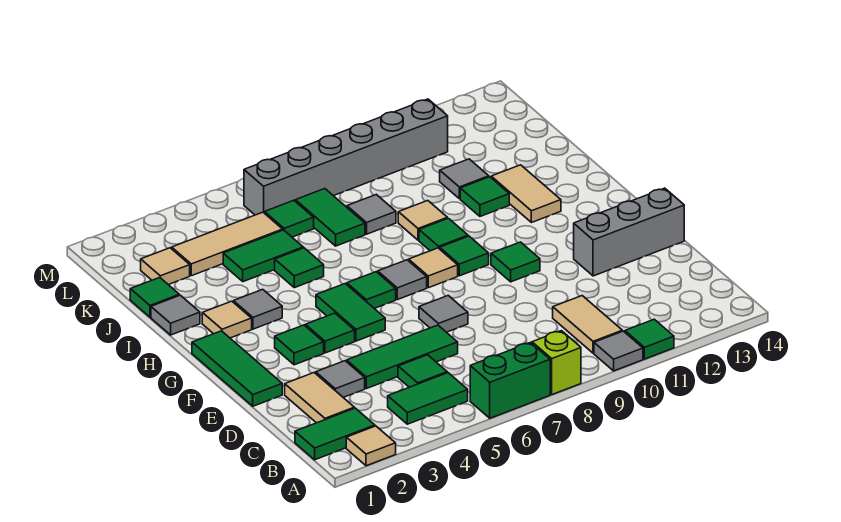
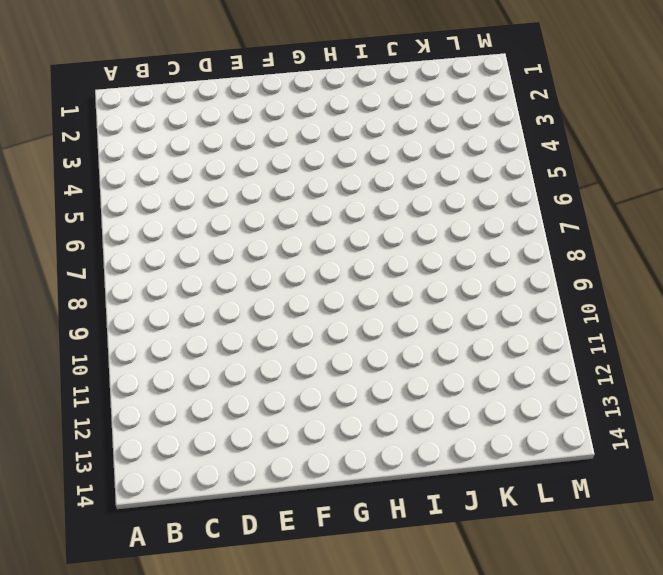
none -> tan tile A2 level 1
none -> green brick A6:A7 level 1
none -> lime brick A8 level 1
none -> grey tile A10 level 1

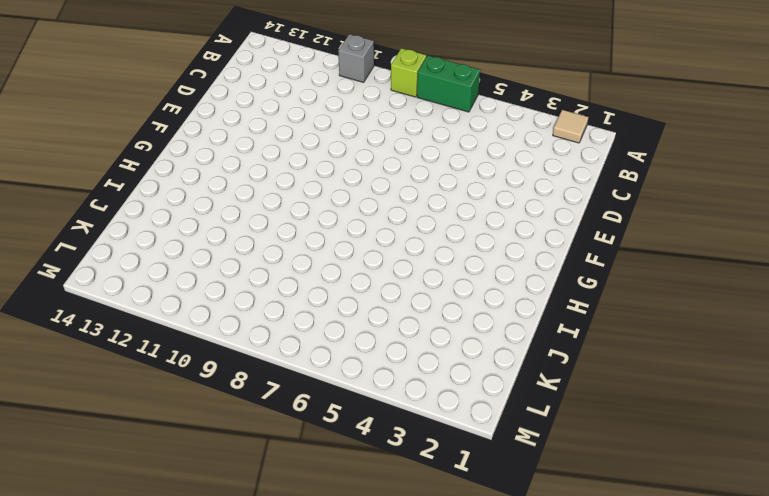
grey brick A10 level 1 -> grey tile A10 level 1
none -> green tile A11 level 1
none -> green tile B1:B2 level 1
none -> green tile B4:B5 level 1
none -> tan tile B10:C10 level 1

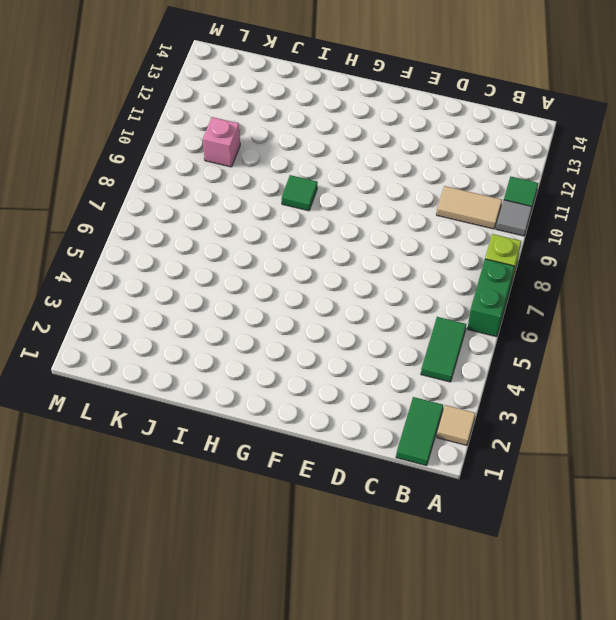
pink brick K10 level 1 -> none
none -> tan tile C2:D2 level 1
none -> green tile C5 level 1
none -> grey tile D3 level 1
none -> green tile D4:D6 level 1

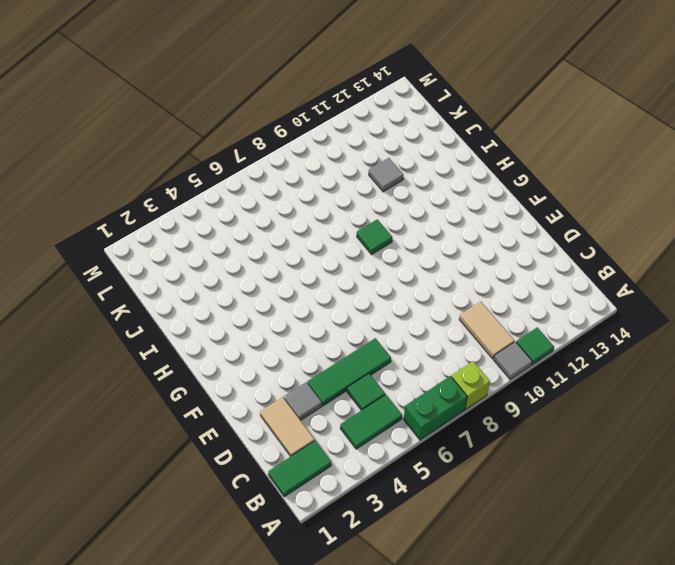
none -> tan tile A2 level 1
none -> green tile E1:G1 level 1
none -> grey tile E7 level 1
none -> grey brick E12:E14 level 1

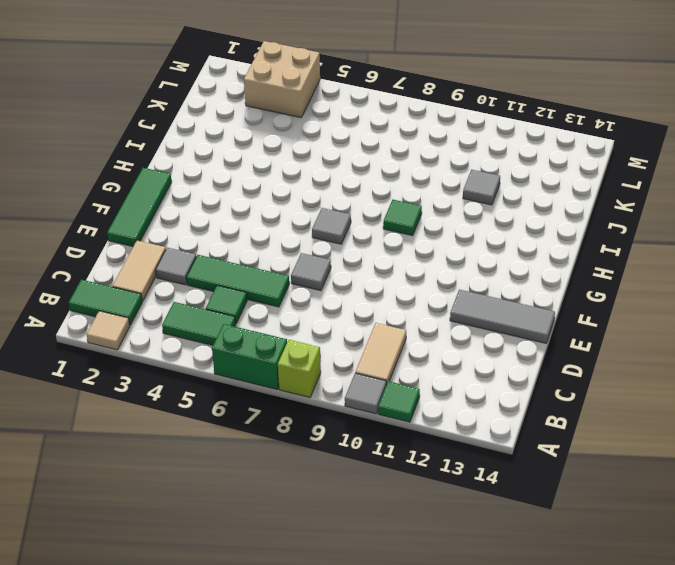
grey tile E12:E14 level 1 -> grey brick E12:E14 level 1
tan brick L3:M4 level 1 -> none
none -> green tile F3 level 1
none -> green tile F4 level 1
none -> green tile F5:G5 level 1
none -> green tile F10 level 1

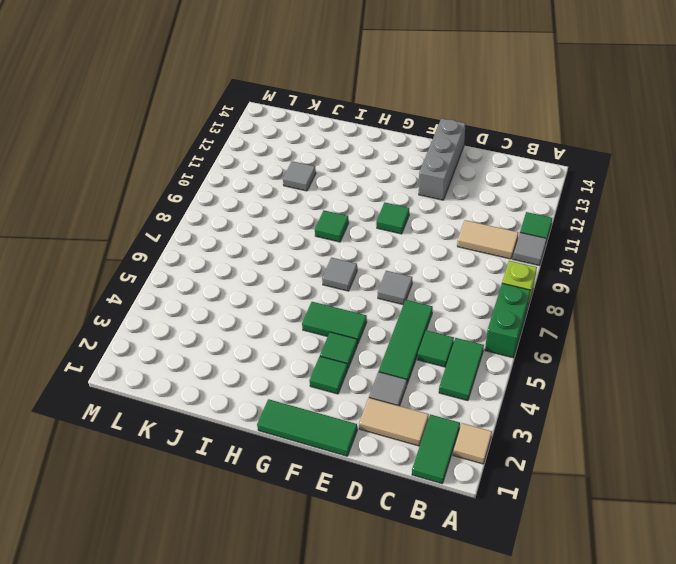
none -> green tile G6 level 1
none -> tan tile G8 level 1
none -> green tile G9 level 1
none -> tan tile H2 level 1

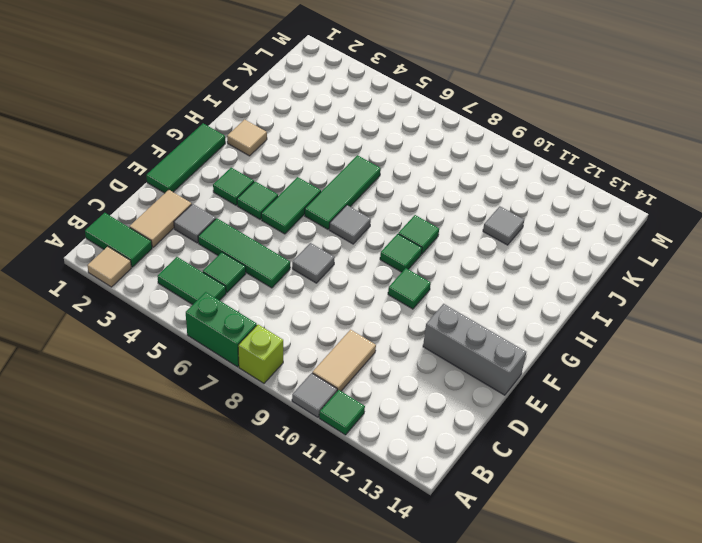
green tile G6:I6 level 1 -> green tile G6 level 1
none -> tan tile G8 level 1
none -> grey tile H3 level 1
none -> tan tile H12:I12 level 1
none -> grey tile I1 level 1

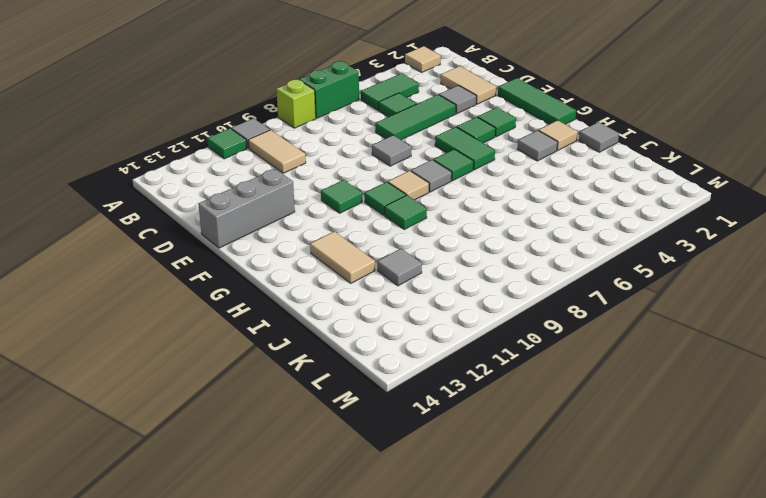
none -> green tile B1:B2 level 1
none -> green tile I5 level 1
none -> tan tile I9 level 1
none -> green tile I11 level 1

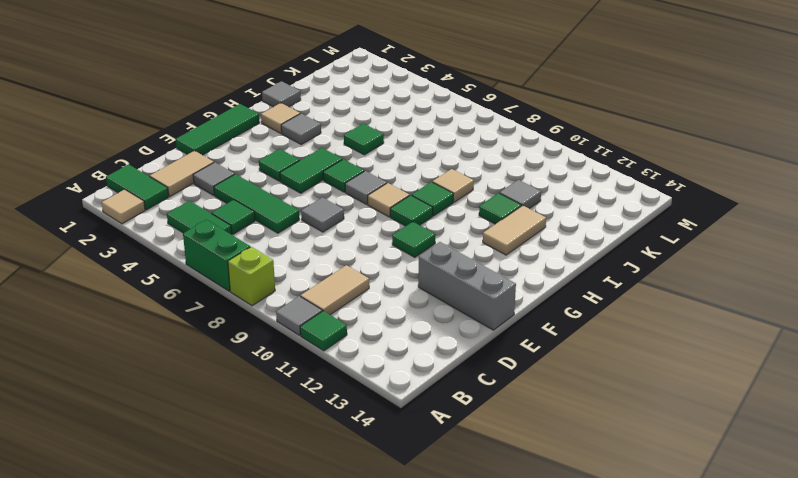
none -> green tile F3 level 1
none -> green tile J1 level 1
none -> green tile J4:J5 level 1
none -> green tile J7:K7 level 1

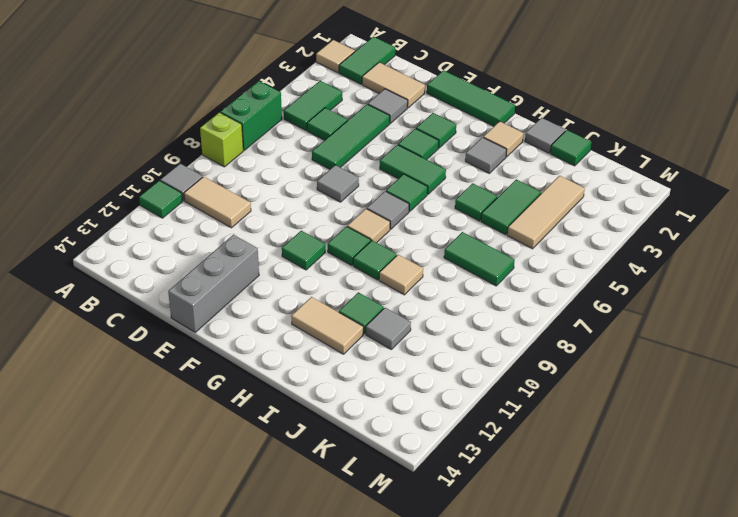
none -> grey tile J8 level 1
none -> tan tile K2 level 1
none -> green tile K6 level 1
none -> grey brick L6:L11 level 1

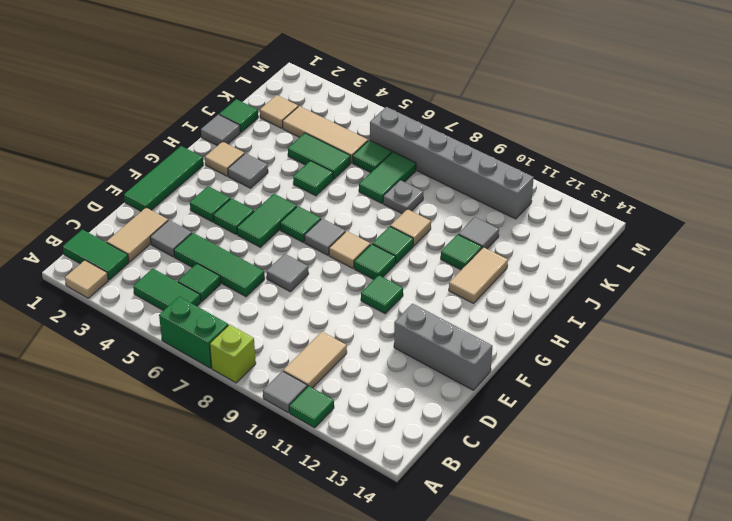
grey plate J8 level 1 -> grey tile J8 level 1

